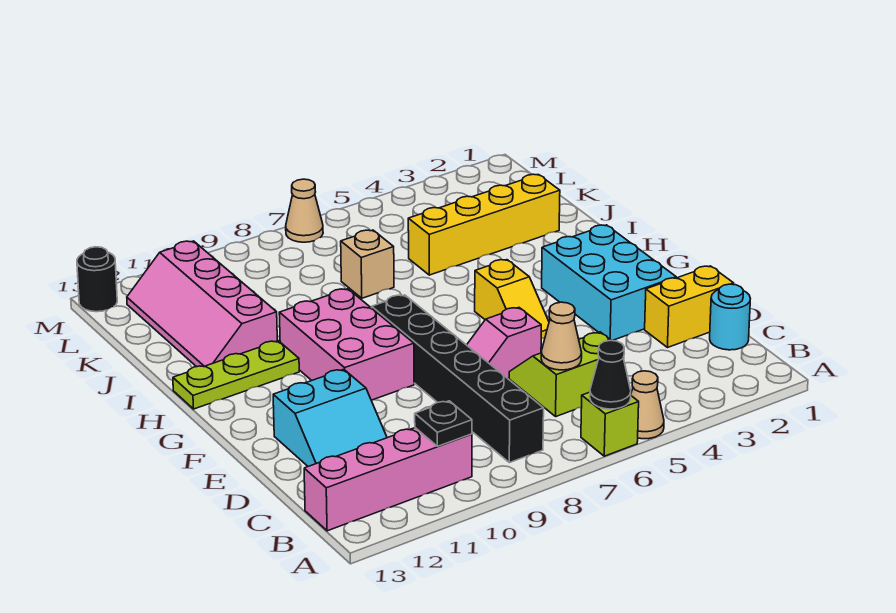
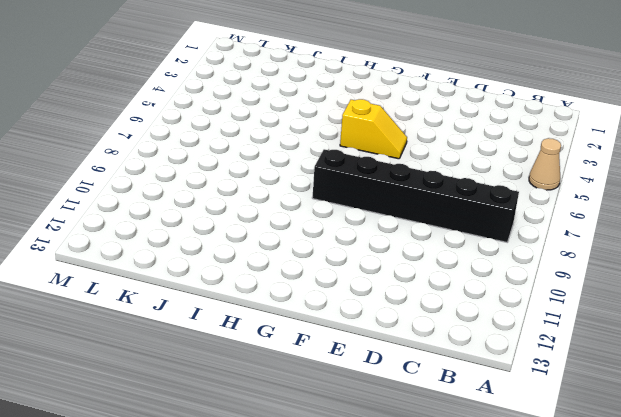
none -> lime brick A6 level 1
none -> pink brick B10:B13 level 1
none -> cyan round brick C1 level 1

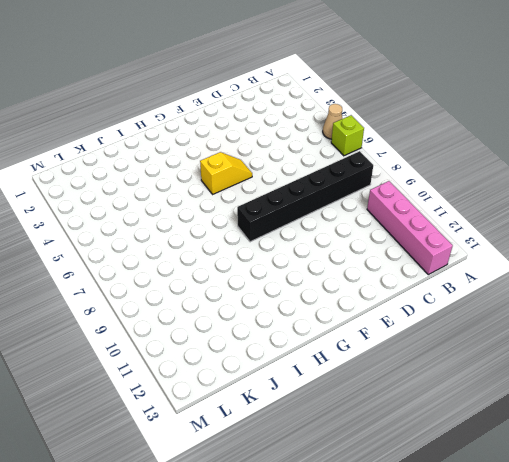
none -> cyan round brick C1 level 1
none -> lime slope C5:D6 level 1 top C
none -> yellow brick D1:D2 level 1

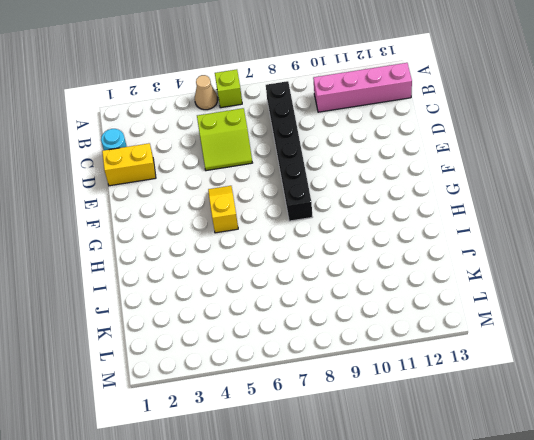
none -> cyan slope D11:E12 level 1 top E
none -> cyan brick E2:G3 level 1
none -> pink slope E6:E7 level 1 top 6

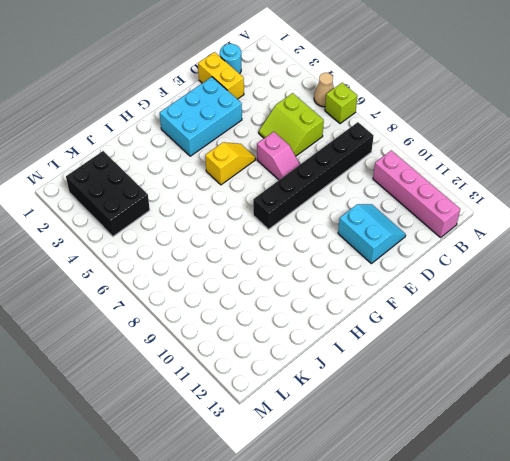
black brick K2:L4 level 1 -> none
none -> pink brick F9:H10 level 1
none -> lime plate H11:H13 level 1
none -> pink slope I11:L12 level 1 top 11

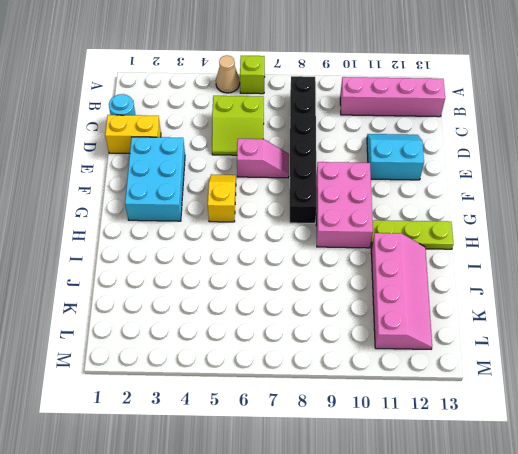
none -> yellow brick J2:J5 level 1
none -> tan brick J7 level 1
none -> tan cone M7 level 1

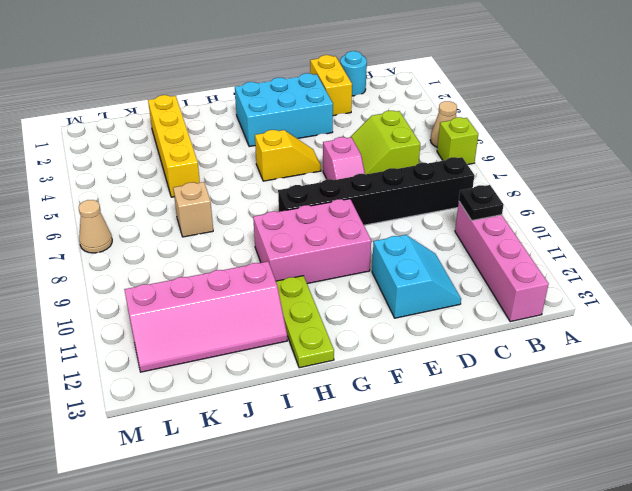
none -> black round brick M13 level 1
none -> black cone A6 level 2
none -> tan cone C6 level 2

